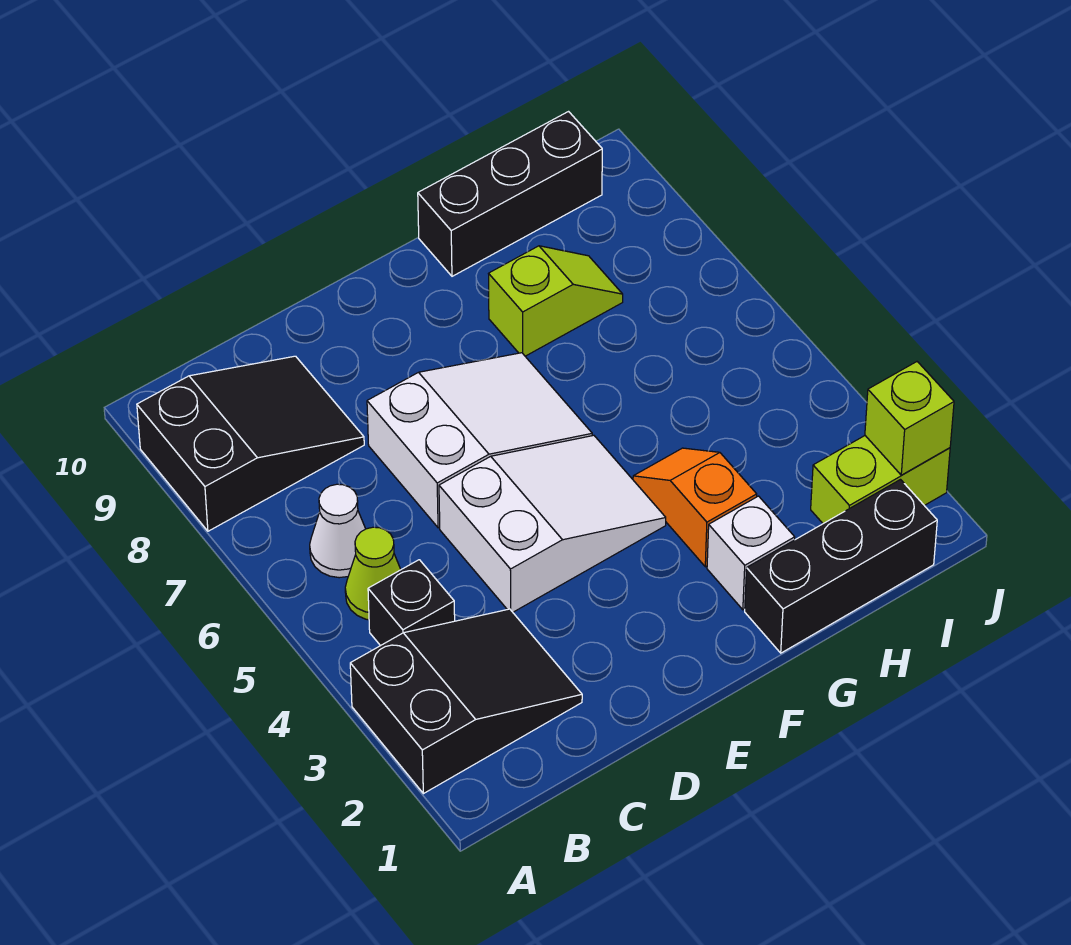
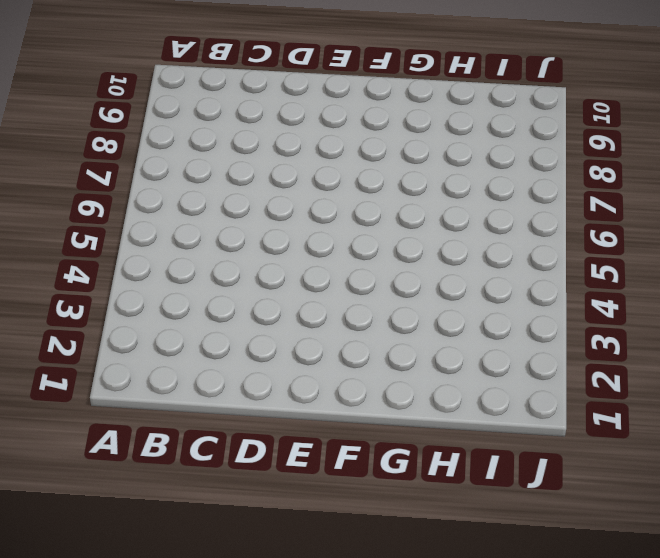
none -> black slope A2:C3 level 1 top A
none -> black slope A8:C9 level 1 top A
none -> black brick B4 level 1

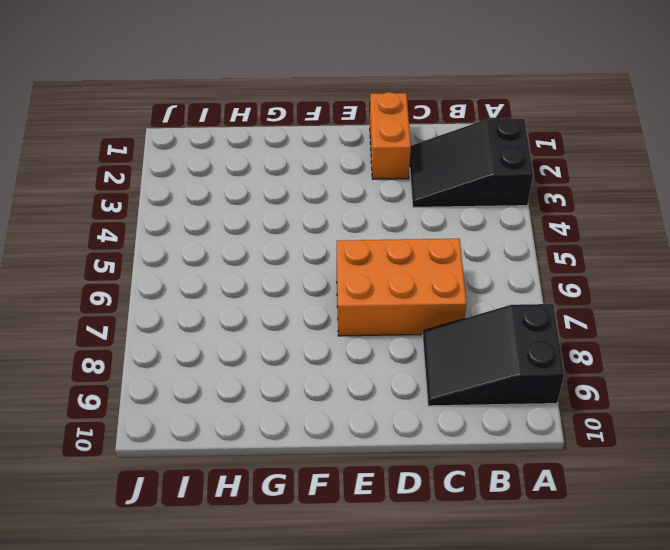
orange brick C6:E7 level 1 -> white slope D6:F7 level 1 top D
orange brick D1:D2 level 1 -> none
none -> black brick B4 level 1
none -> lime cone B5 level 1
none -> white cone B6 level 1

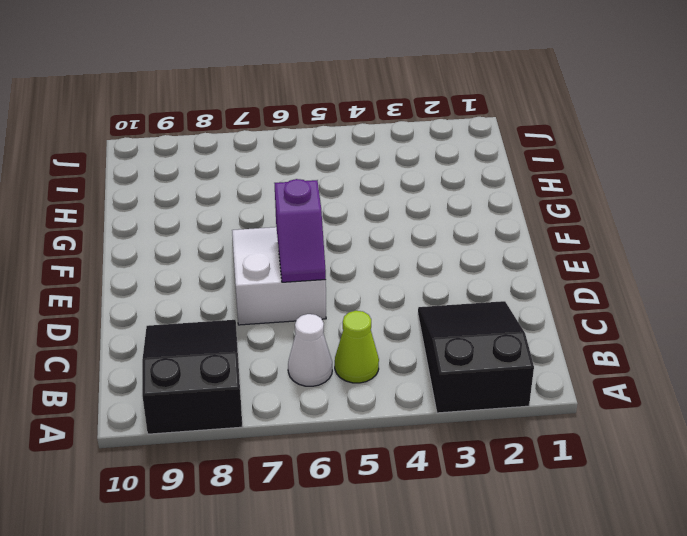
purple slope D6:E6 level 2 top E -> none
none -> black brick B4 level 1
none -> white slope D4:F5 level 1 top D
none -> black brick G1:I1 level 1

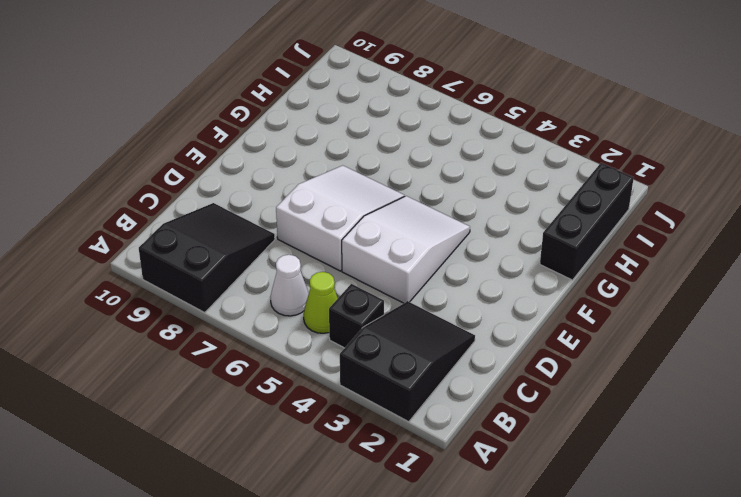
none -> white brick G2 level 1
none -> orange slope G3:G4 level 1 top 3
none -> lime slope G8:H8 level 1 top G

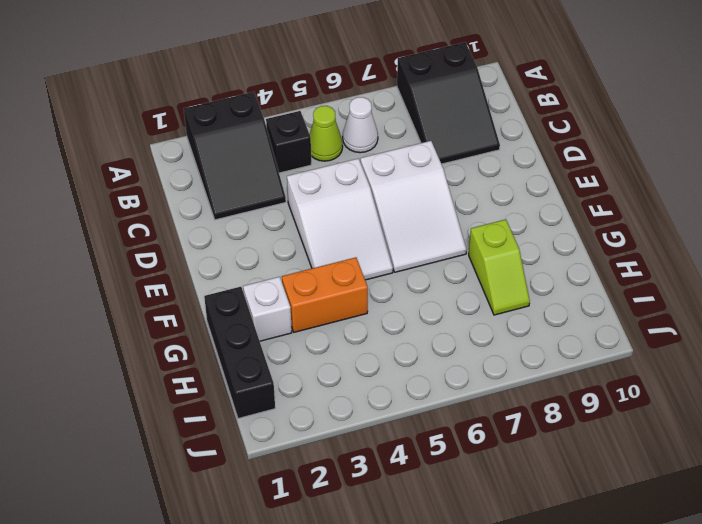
orange brick G3:G4 level 1 -> orange slope G3:G4 level 1 top 3
none -> black brick G10:I10 level 1
none -> lime brick I2:J2 level 1
none -> lime brick J2 level 2

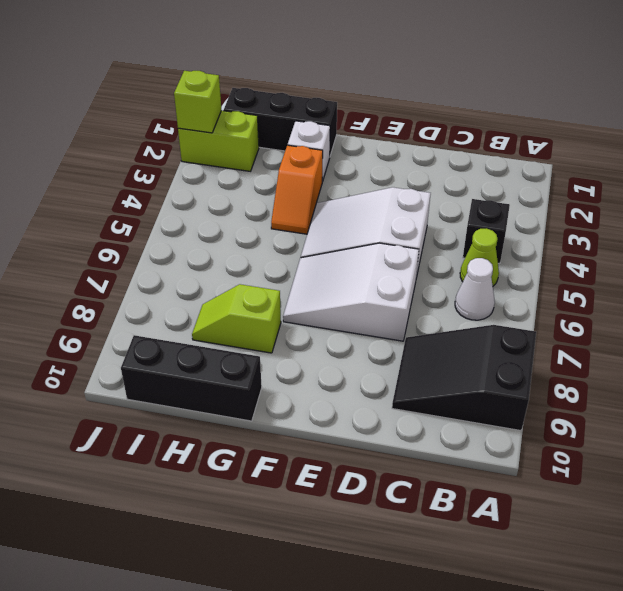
none -> black slope A2:C3 level 1 top A

